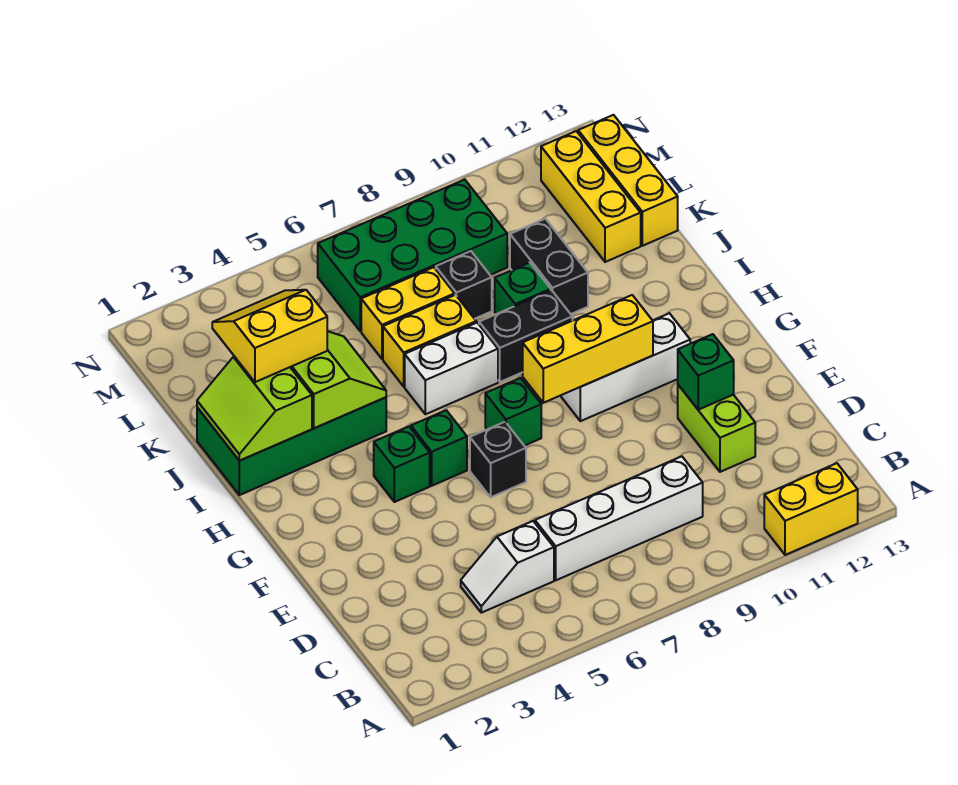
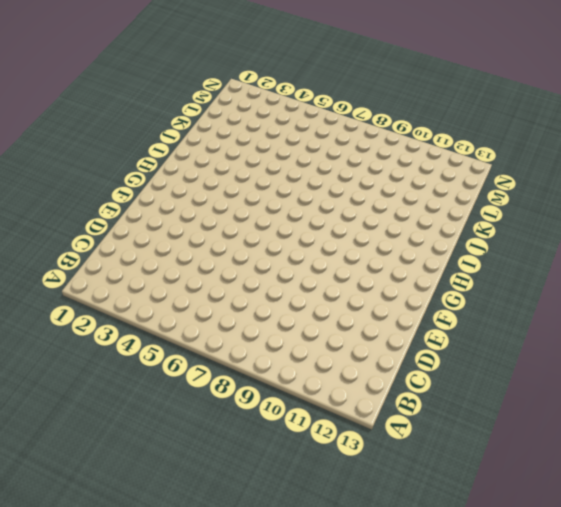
none -> yellow brick A11:A12 level 1
none -> white slope C4:C5 level 1 top 5
none -> white brick C6:C9 level 1

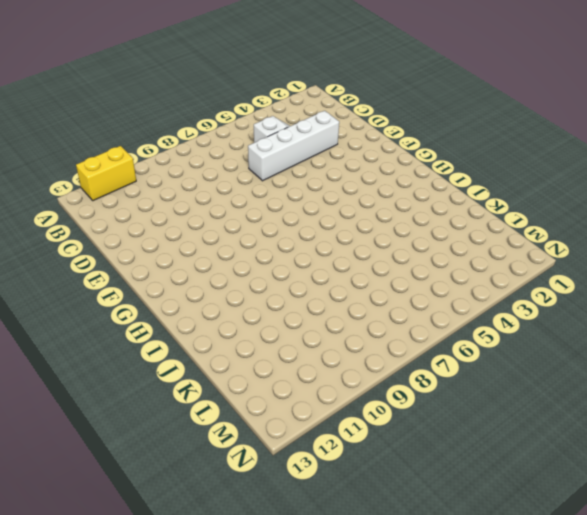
white brick D3:D6 level 1 -> white brick C6:C9 level 1
none -> lime brick D11:E11 level 1
none -> black brick F6 level 1
none -> green brick G4 level 1

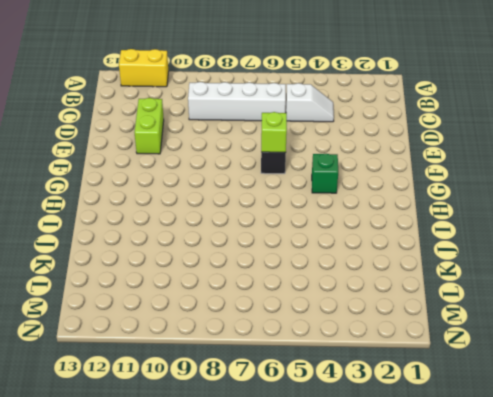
lime brick F6 level 2 -> none
none -> green brick G5 level 1
none -> green brick G7 level 1
none -> white brick G9:G11 level 1

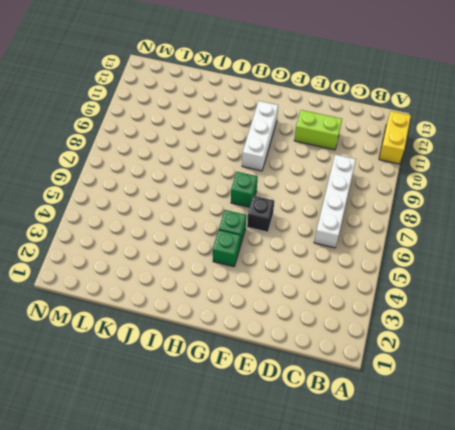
none -> white slope C4:C5 level 1 top 5
none -> green brick I1:J4 level 1
none -> white brick I6:I7 level 1

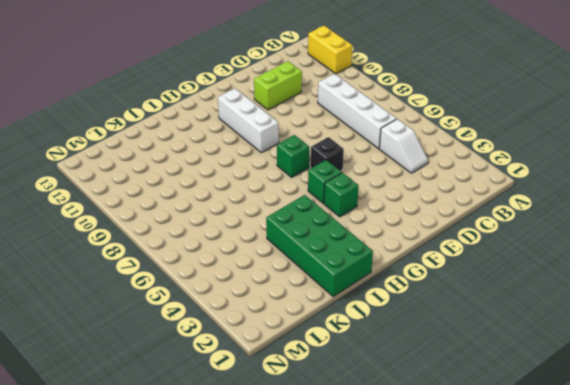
none -> white brick I6:I7 level 1
none -> black brick I8:I9 level 1
none -> yellow brick J6:J7 level 1

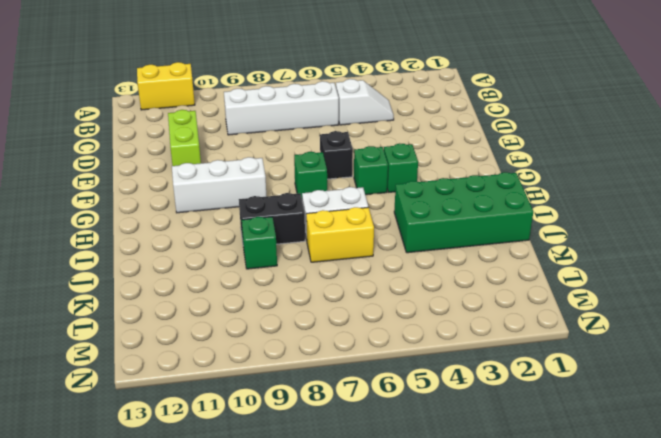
none -> black brick J10:K10 level 1
none -> yellow brick K6:K7 level 1
none -> black brick K8 level 1

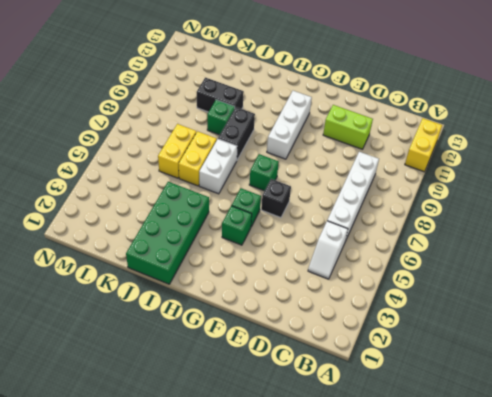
none -> black brick K8 level 1
none -> yellow brick K12:M12 level 1
none -> yellow brick K13:M13 level 1

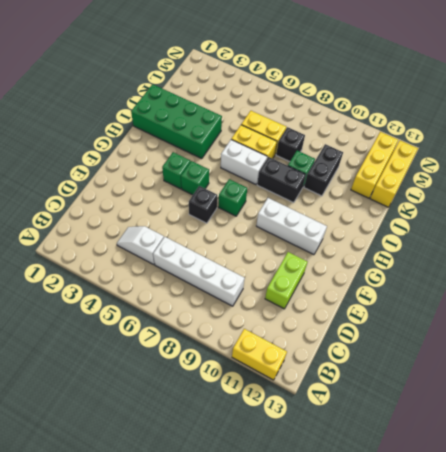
none -> green brick L6:M9 level 1
none -> green brick E11 level 2
none -> yellow brick G8:G10 level 2

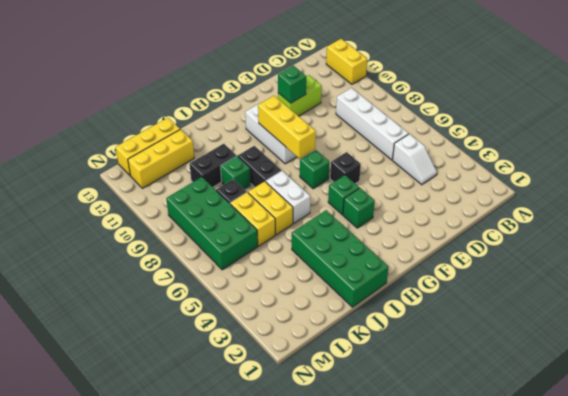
none -> lime slope I1:J2 level 2 top 2
none -> lime slope I3:J4 level 2 top 3
none -> yellow slope J2:K3 level 3 top J

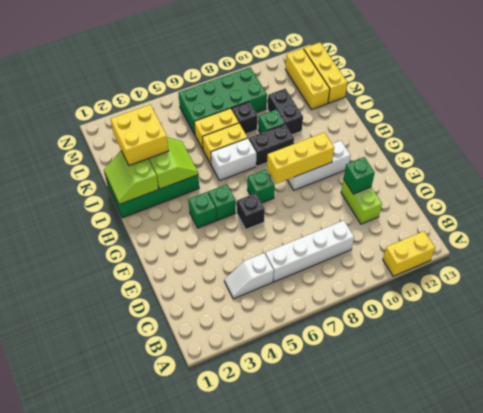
yellow brick J2:K3 level 3 -> yellow slope J2:K3 level 3 top J

